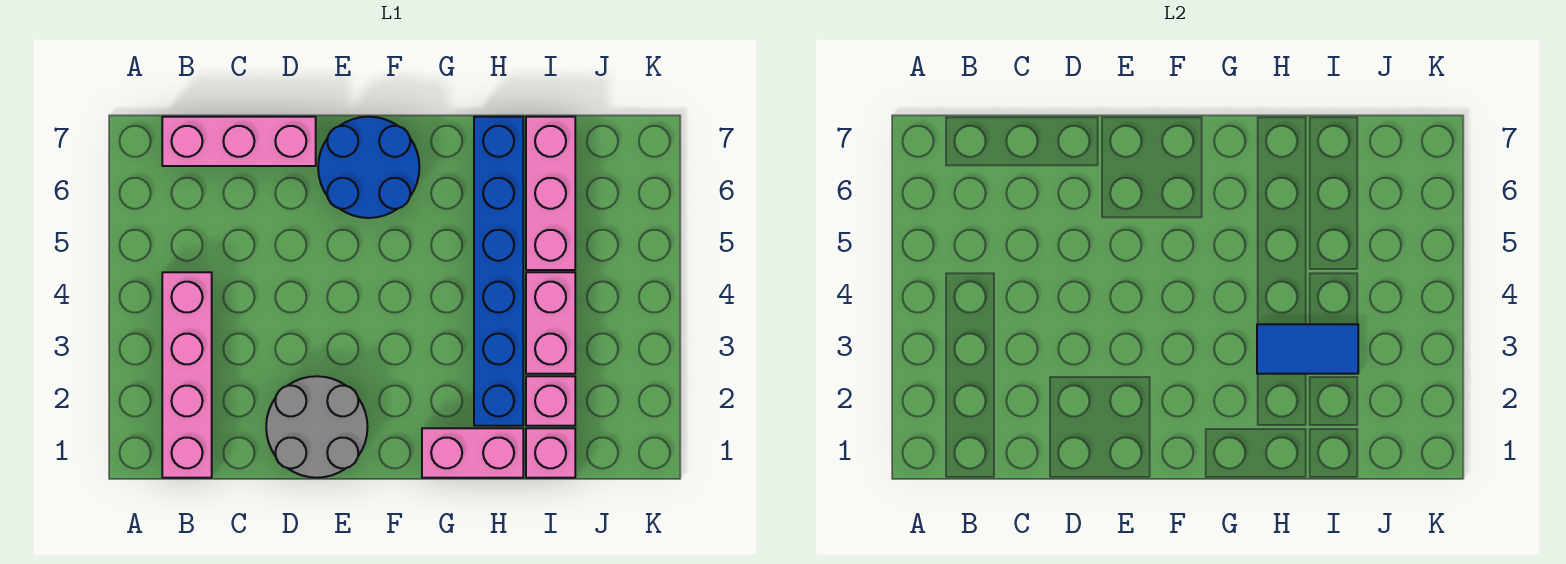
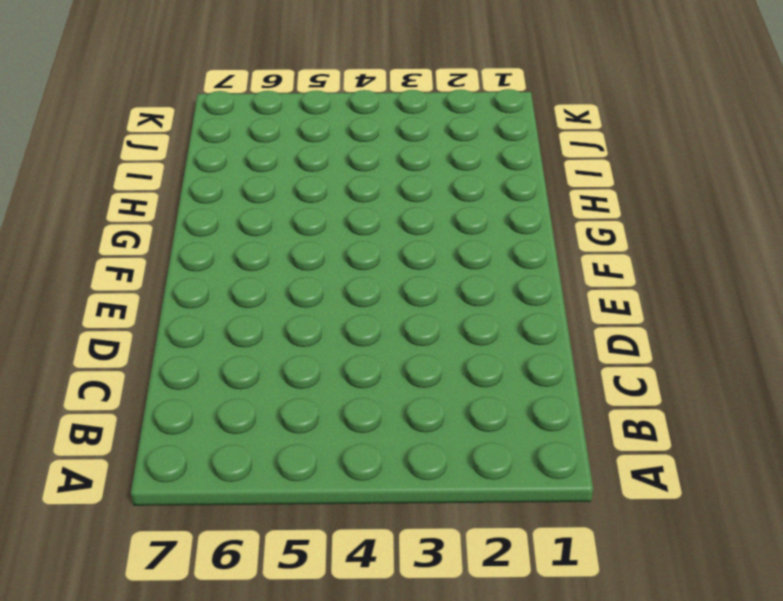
none -> pink brick B1:B4 level 1
none -> pink brick B7:D7 level 1

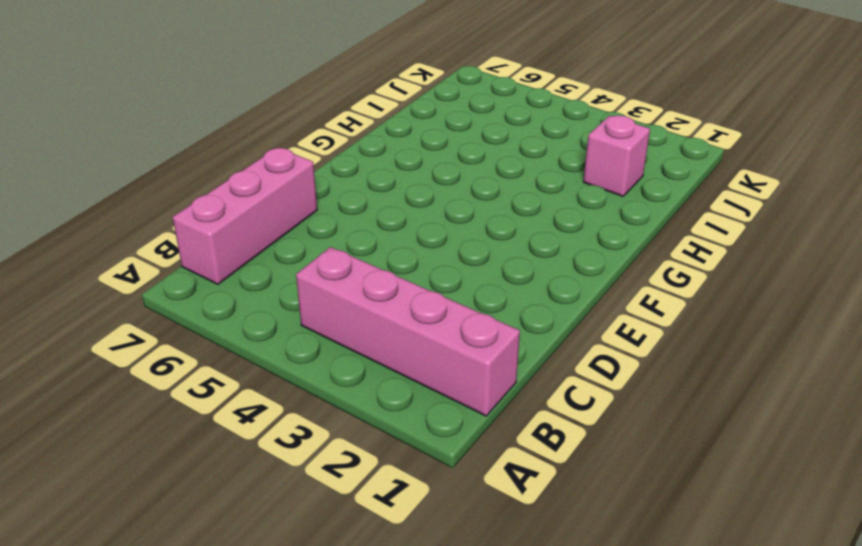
none -> grey round brick D1:E2 level 1
none -> blue round brick E6:F7 level 1

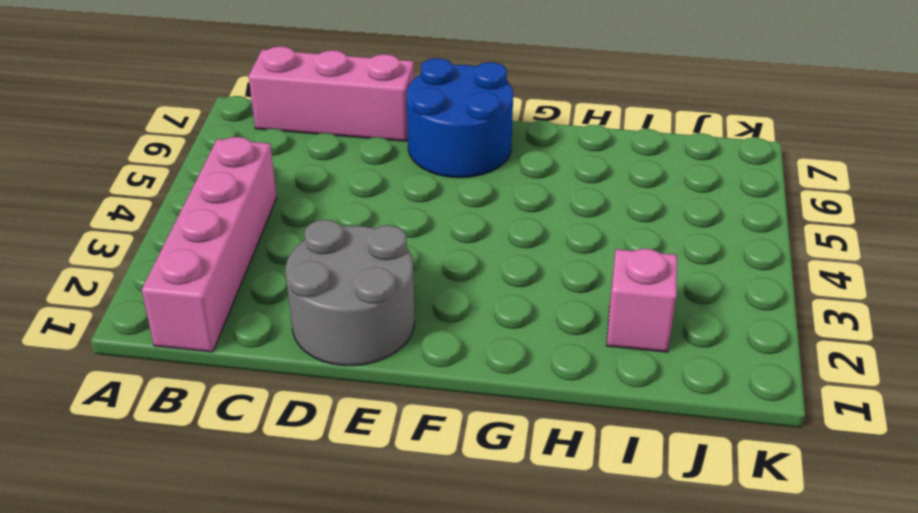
none -> pink brick G1:H1 level 1
none -> blue brick H2:H7 level 1

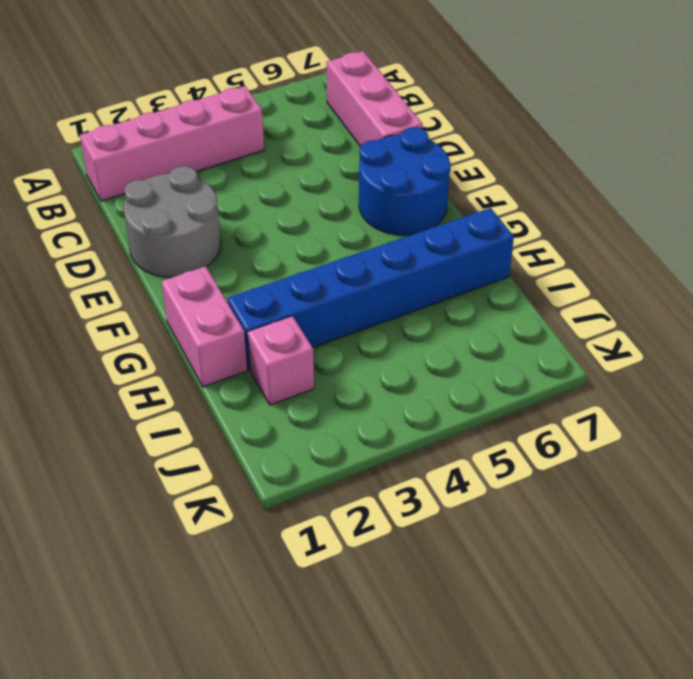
none -> pink brick I1 level 1
none -> pink brick I3:I4 level 1

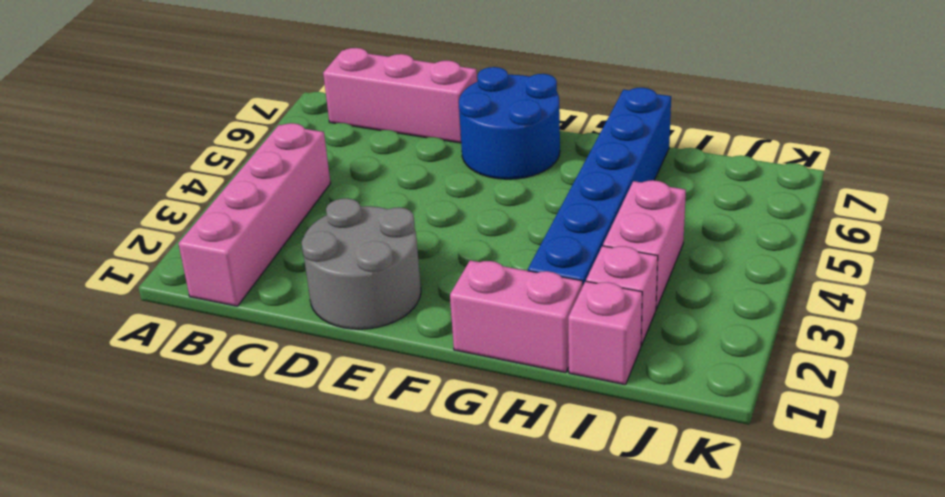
none -> pink brick I5:I7 level 1
none -> blue tile H3:I3 level 2

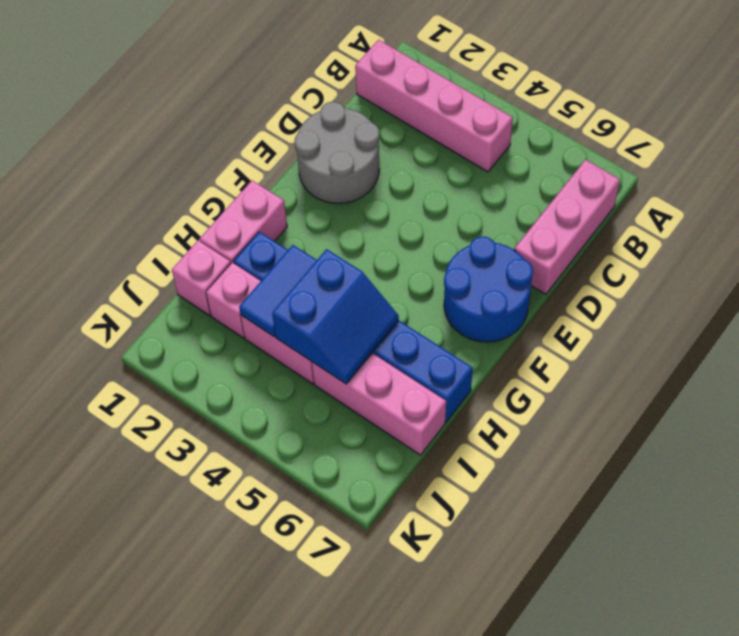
blue slope H4:I5 level 2 top 4 -> none

